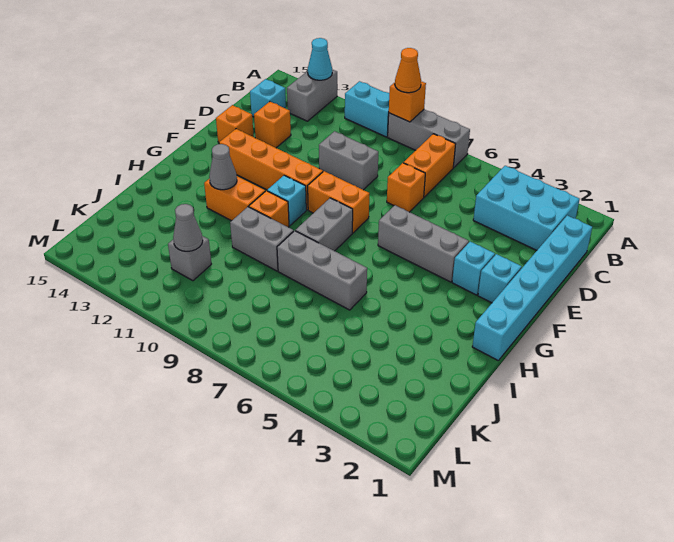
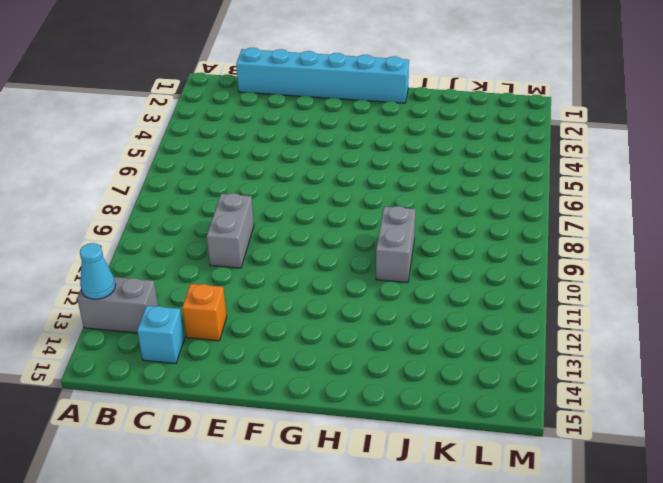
none -> grey brick A7:A9 level 1
none -> cyan brick A10:A11 level 1
none -> cyan brick B2:C4 level 1

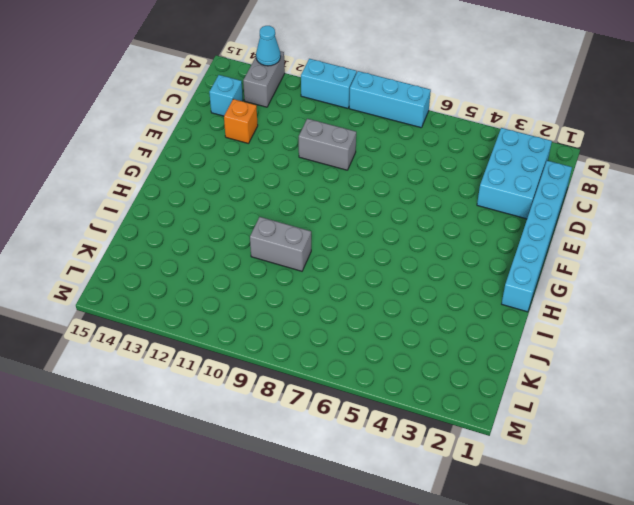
cyan brick A7:A9 level 1 -> grey brick A7:A9 level 1
cyan brick B2:D3 level 1 -> cyan brick B2:C4 level 1
none -> orange brick B7:C7 level 1
none -> orange brick D7 level 1
none -> orange brick E14 level 1

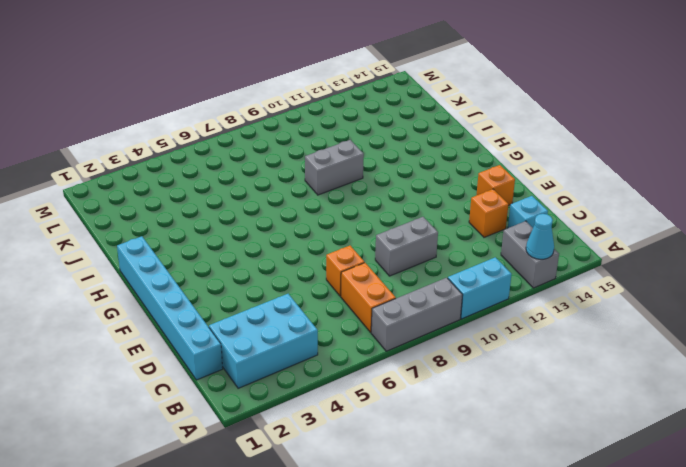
none -> cyan brick F2 level 1
none -> cyan brick F3 level 1
none -> grey brick F4:F6 level 1

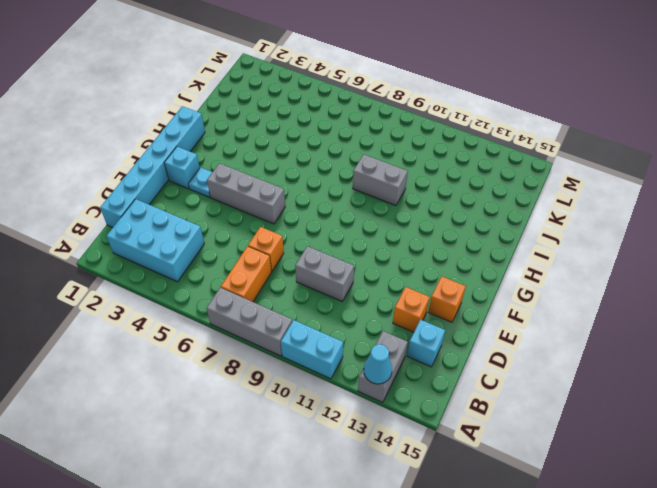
cyan plate F3 level 1 -> cyan brick F3 level 1
none -> orange brick F8:F9 level 1
none -> orange brick F10:F13 level 1
none -> grey brick G8:H8 level 1

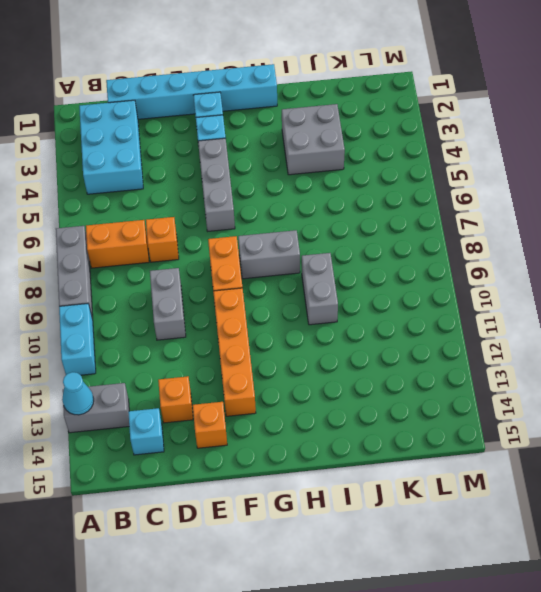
grey brick I3:J4 level 1 -> none
none -> cyan brick G10 level 1
none -> orange brick H10 level 1
none -> orange brick H11:H12 level 1

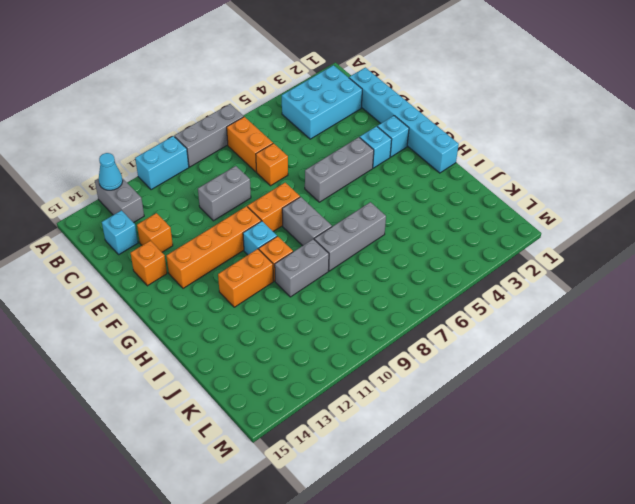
none -> grey brick K11 level 1
none -> orange brick A9 level 2
none -> grey cone H12 level 2

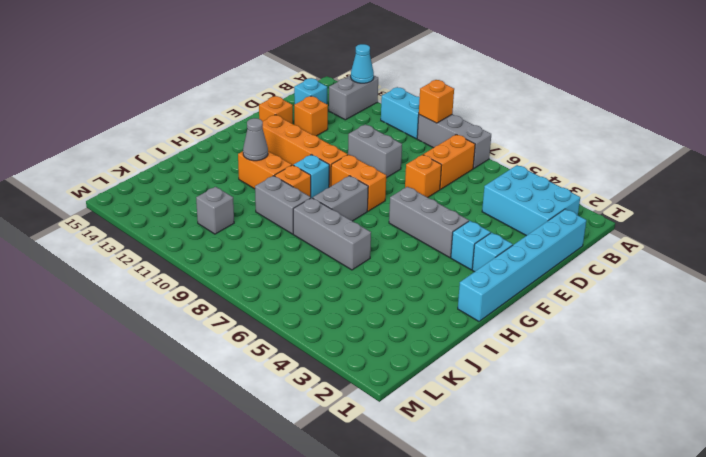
none -> grey cone K11 level 2
none -> orange cone A9 level 3

